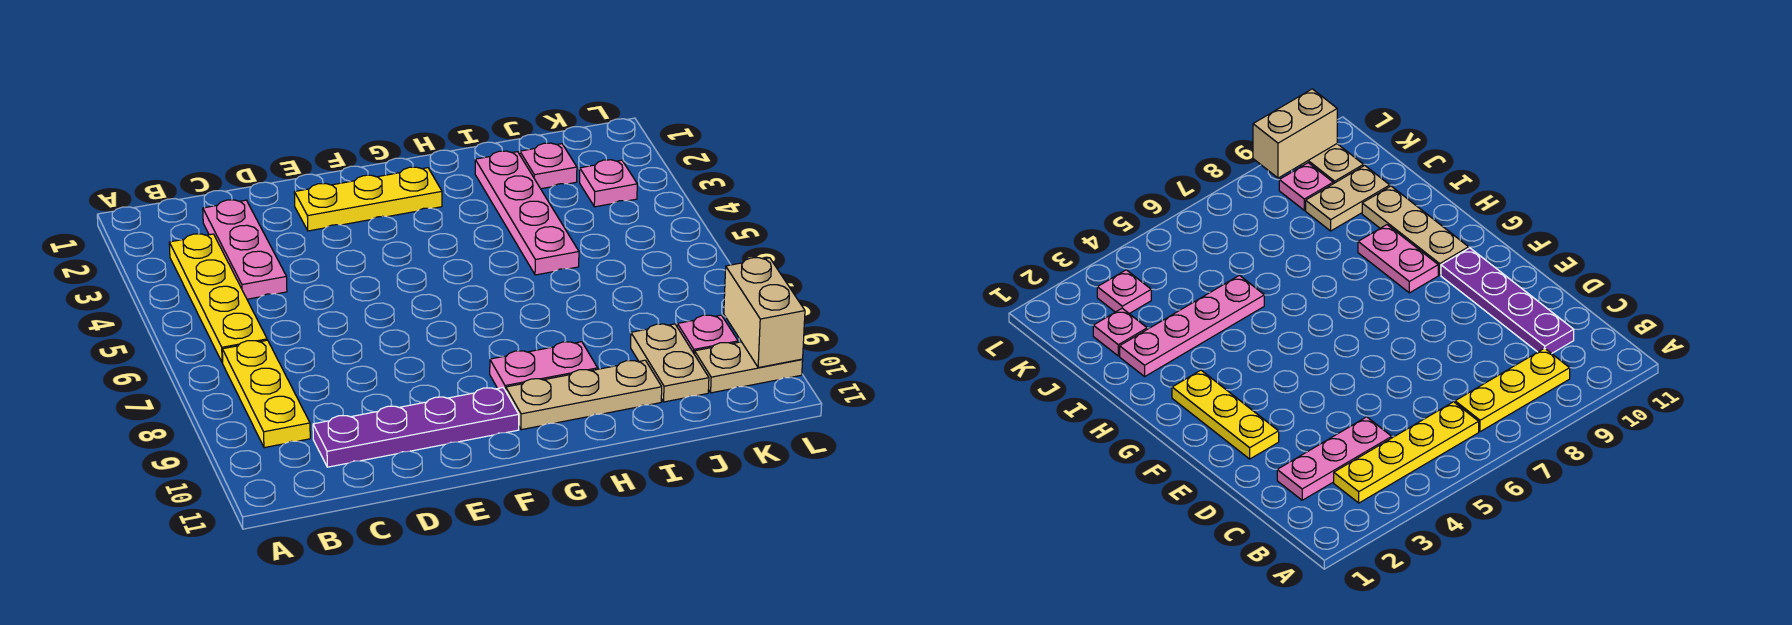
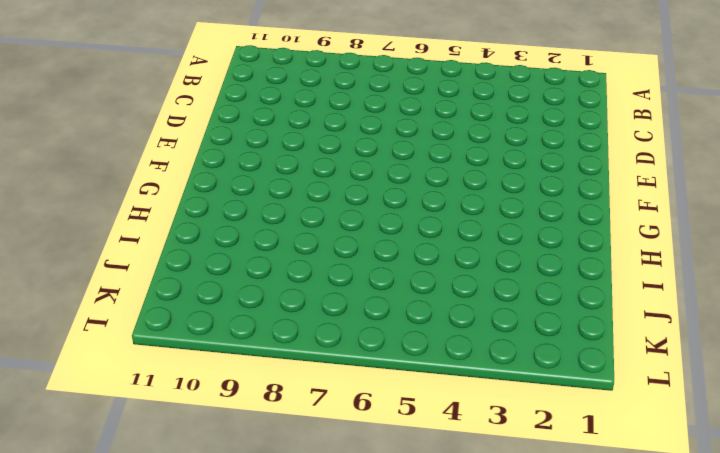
none -> yellow plate B3:B6 level 1
none -> yellow plate B7:B9 level 1
none -> pink plate C2:C4 level 1

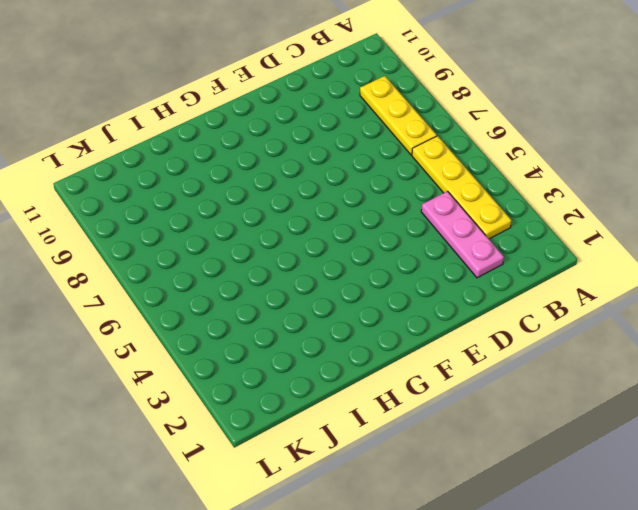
none -> purple plate C10:F10 level 1
none -> yellow plate E2:G2 level 1
none -> pink plate G9:H9 level 1

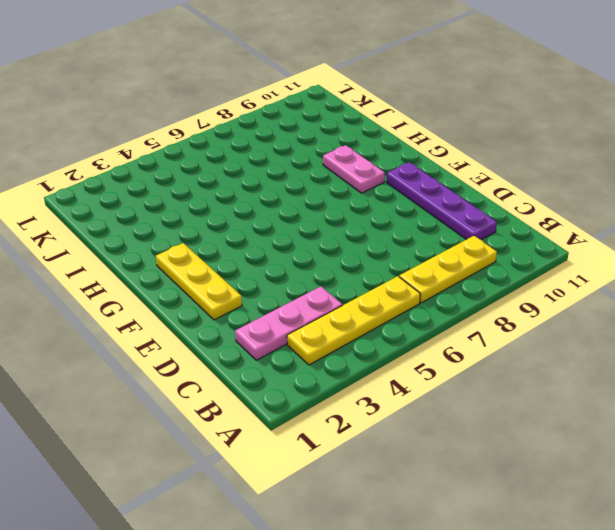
none -> tan plate G10:I10 level 1
none -> pink plate I2:I5 level 1
none -> pink plate J2 level 1

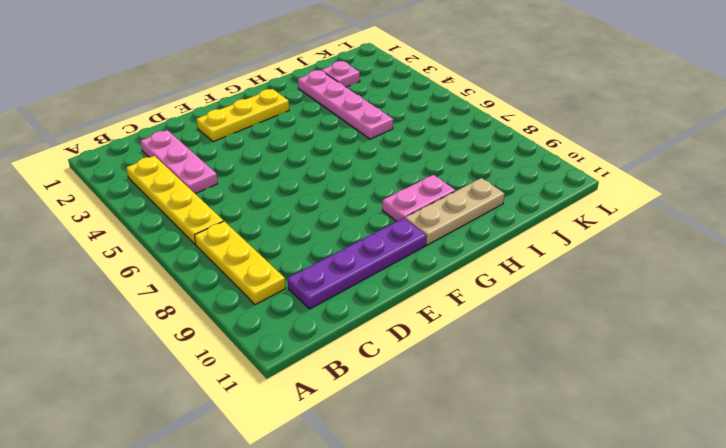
none -> tan plate J9:J10 level 1
none -> pink plate K3 level 1
none -> pink plate K9 level 1

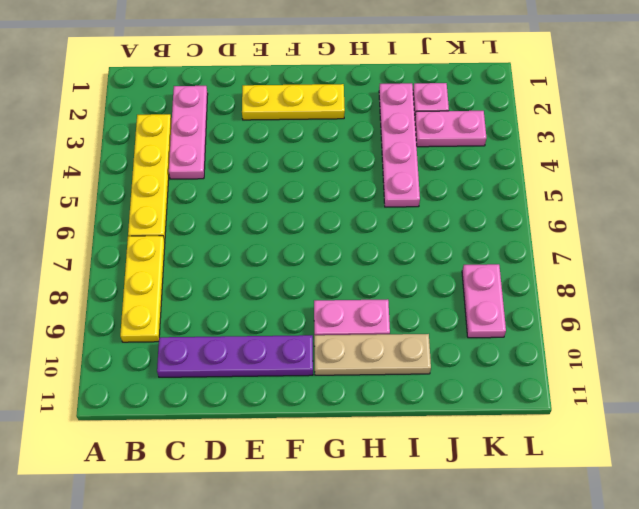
pink plate J3:K3 level 1 -> pink plate K3 level 1
pink plate K8:K9 level 1 -> pink plate K9 level 1
none -> tan plate J9:J10 level 1
none -> tan plate K10:L10 level 1
none -> tan brick L9:L10 level 2

